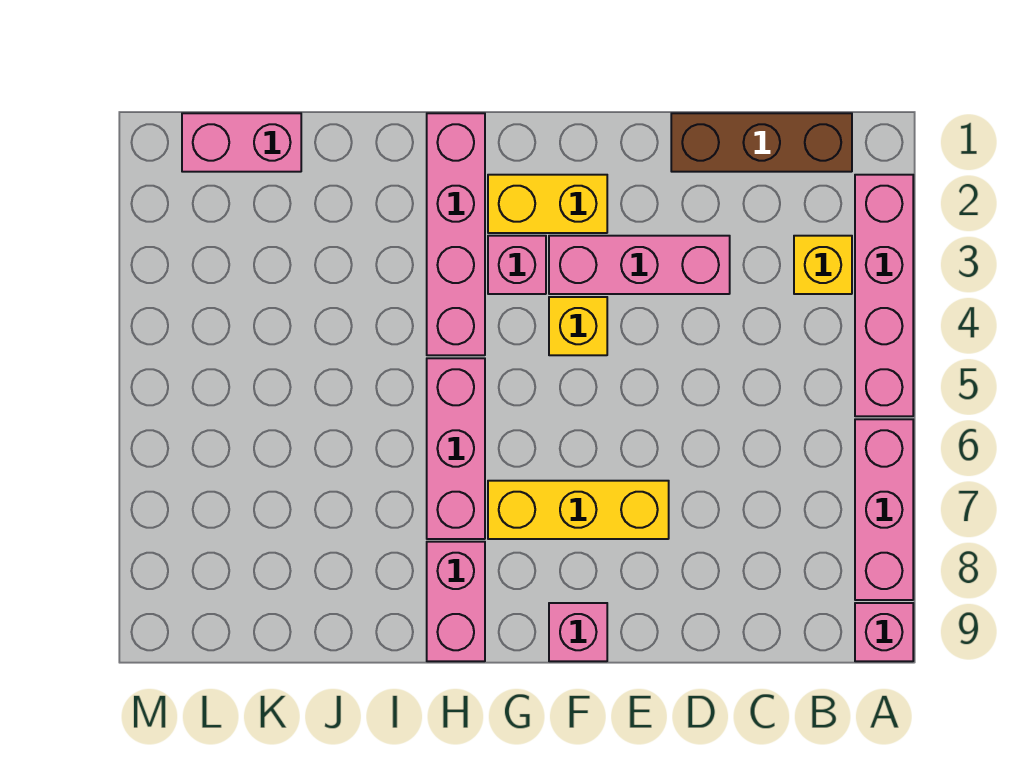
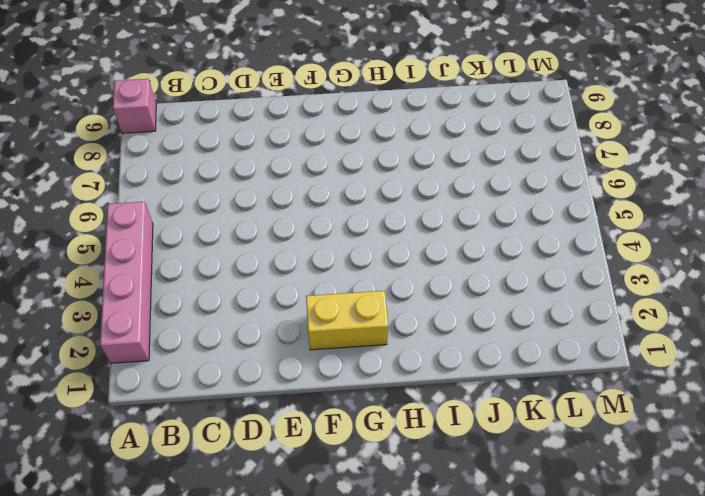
none -> pink brick A6:A8 level 1
none -> brown brick B1:D1 level 1
none -> yellow brick B3 level 1

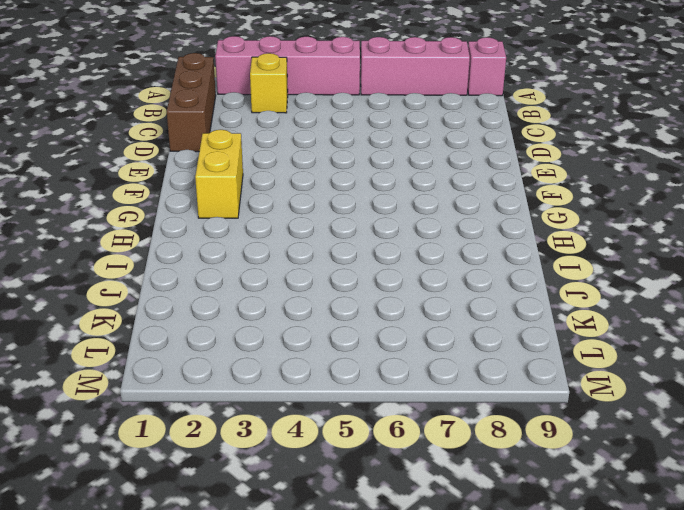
none -> pink brick D3:F3 level 1
none -> yellow brick E7:G7 level 1
none -> yellow brick F4 level 1

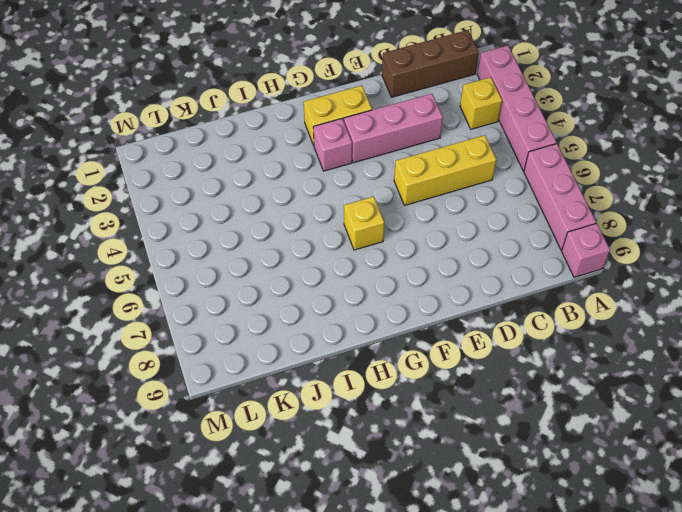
yellow brick C5:E5 level 1 -> yellow brick E7:G7 level 1
yellow brick G6 level 1 -> yellow brick F4 level 1
none -> pink brick F9 level 1
none -> pink brick H1:H4 level 1
none -> pink brick H5:H7 level 1

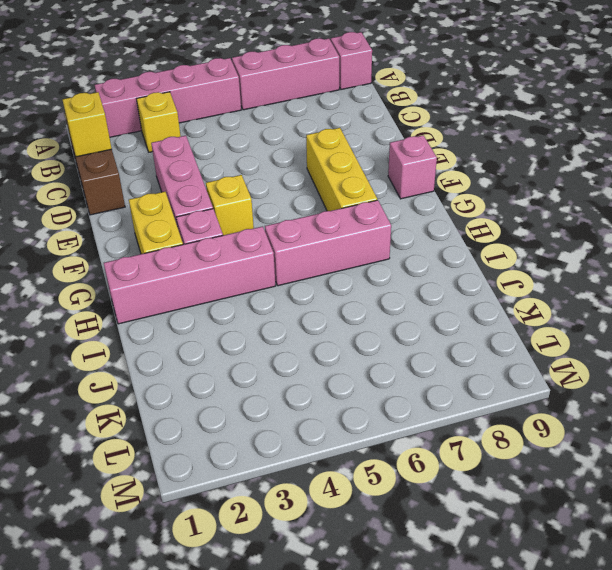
yellow brick C1 level 2 -> none
none -> pink brick H8:H9 level 1
none -> pink brick K1:L1 level 1

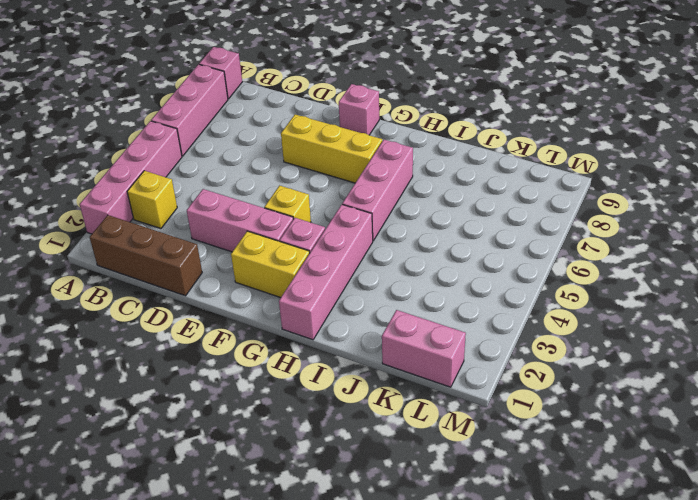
none -> pink brick H8:H9 level 1

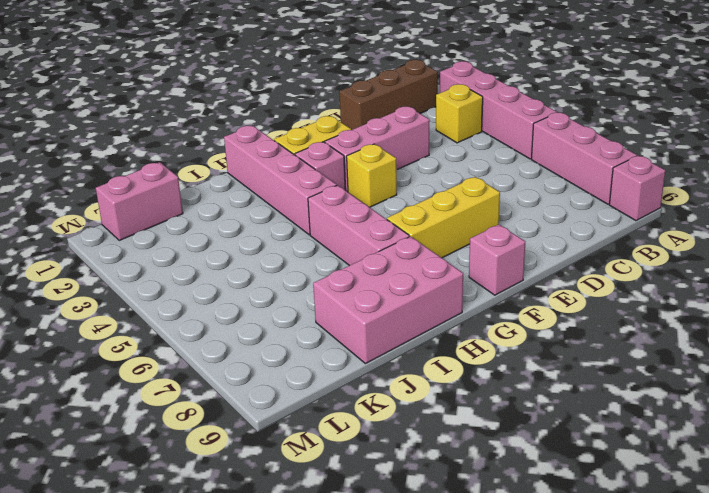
pink brick H8:J9 level 1 -> pink brick H8:H9 level 1

